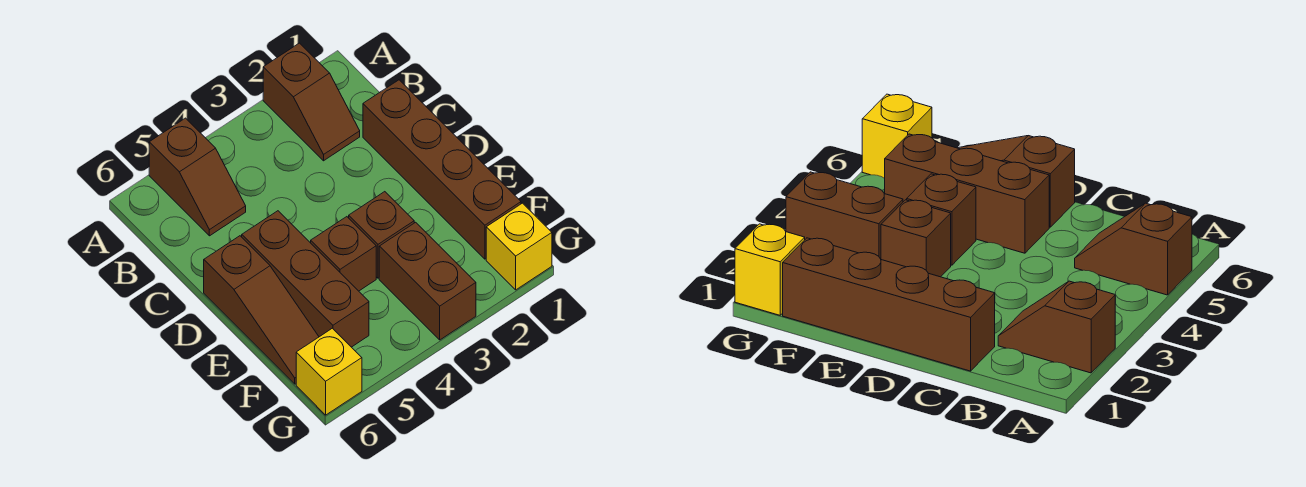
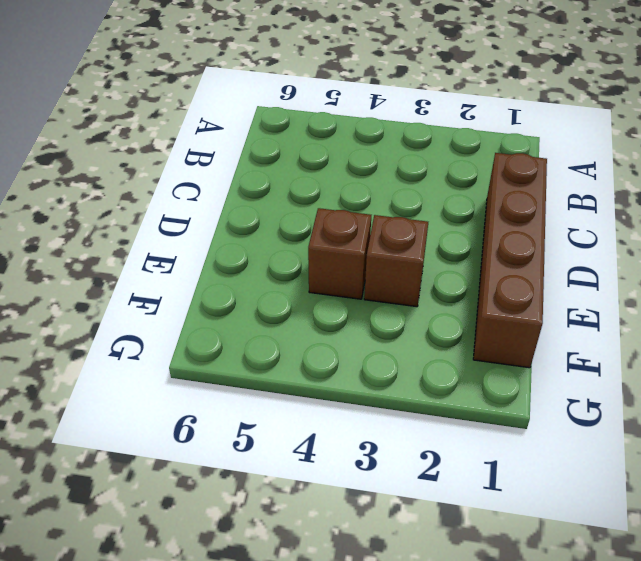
none -> brown slope A2:B2 level 1 top A
none -> brown slope A5:B5 level 1 top A

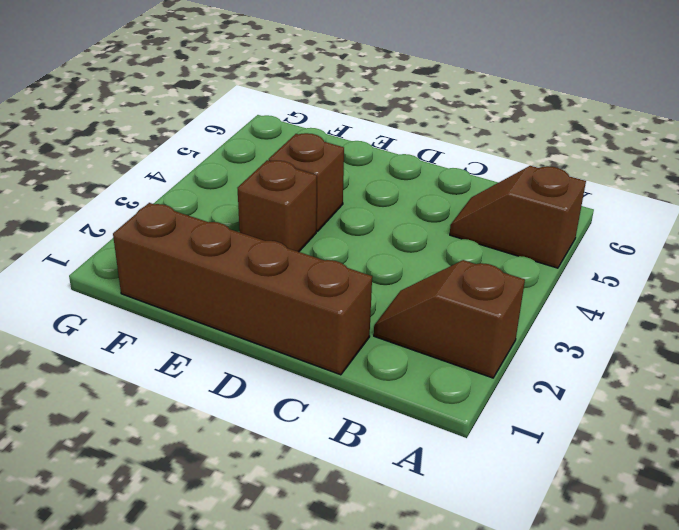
none -> brown brick D5:F5 level 1
none -> brown slope D6:F6 level 1 top D

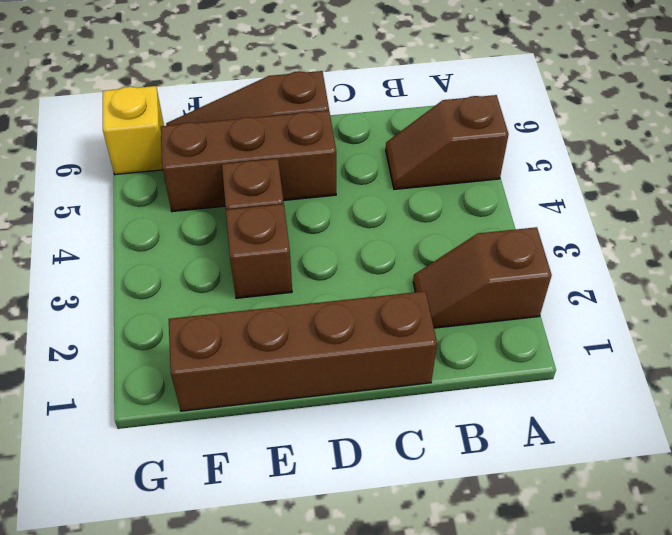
none -> brown brick F3:G3 level 1
none -> yellow brick G1 level 1

